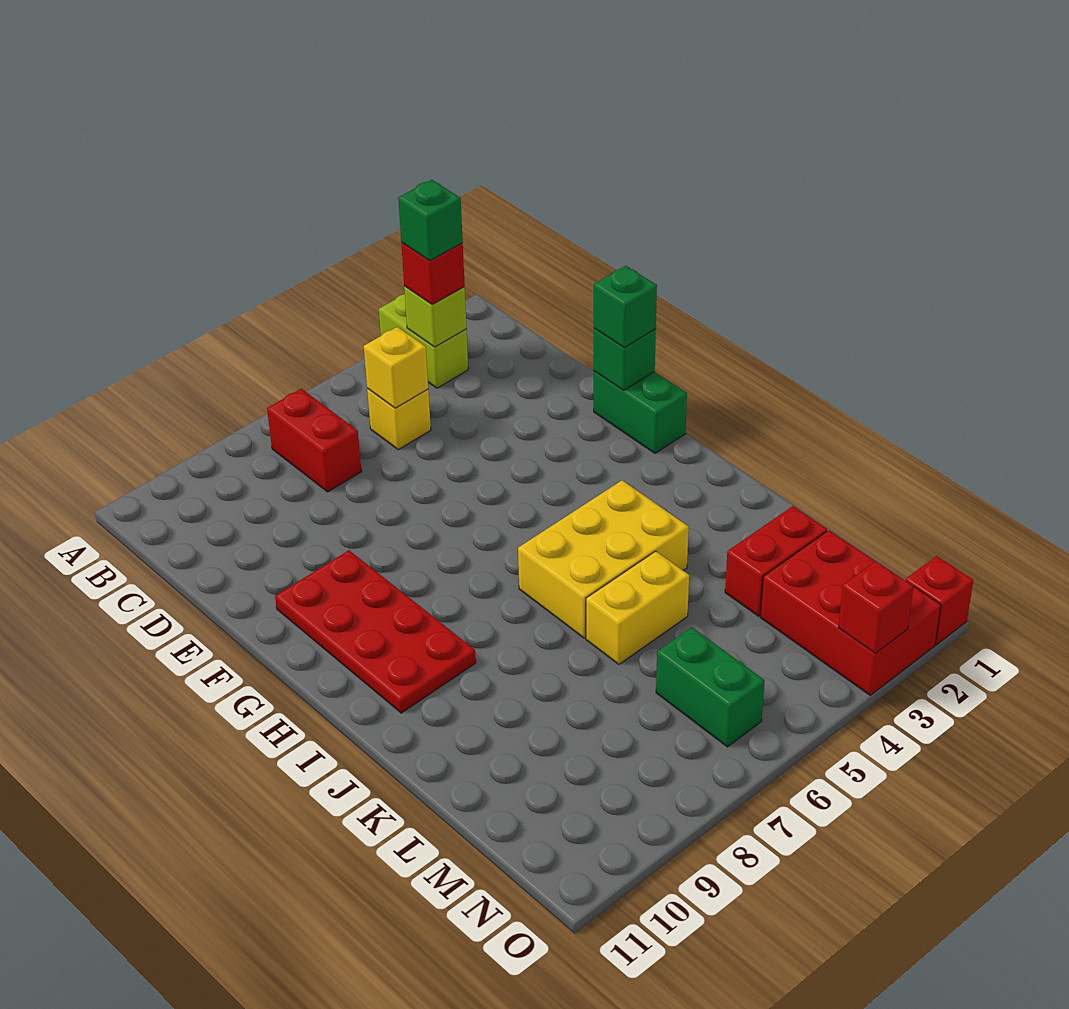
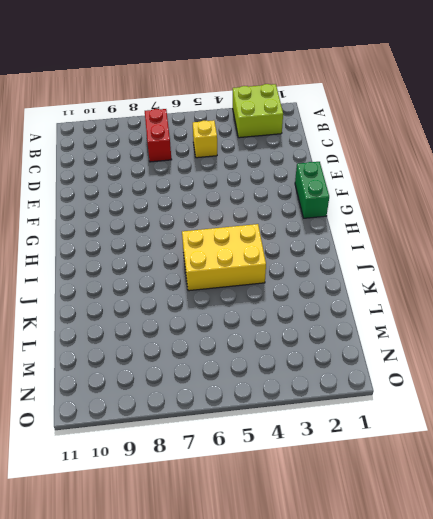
lime brick A2:B3 level 1 -> lime brick A3:B3 level 1
none -> red plate F9:I10 level 1
none -> yellow brick K5:K6 level 1
none -> red brick L2:L3 level 1

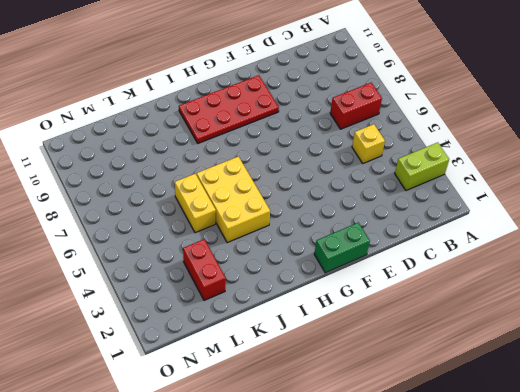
none -> red brick M2:O3 level 1
none -> green brick M6:N6 level 1
none -> red brick O1 level 1

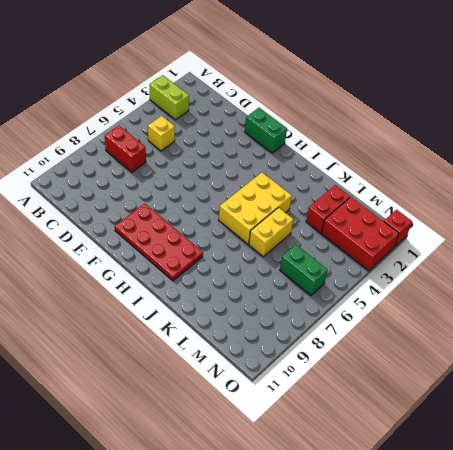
none -> lime brick B3 level 2
none -> yellow brick C5 level 2
none -> green brick F1 level 2

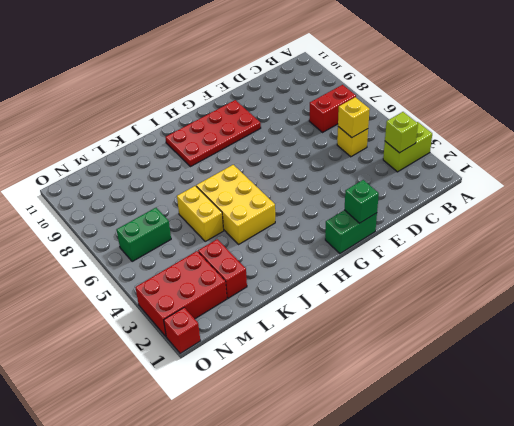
none -> red brick O3 level 2
none -> red brick B3 level 3
none -> green brick F1 level 3

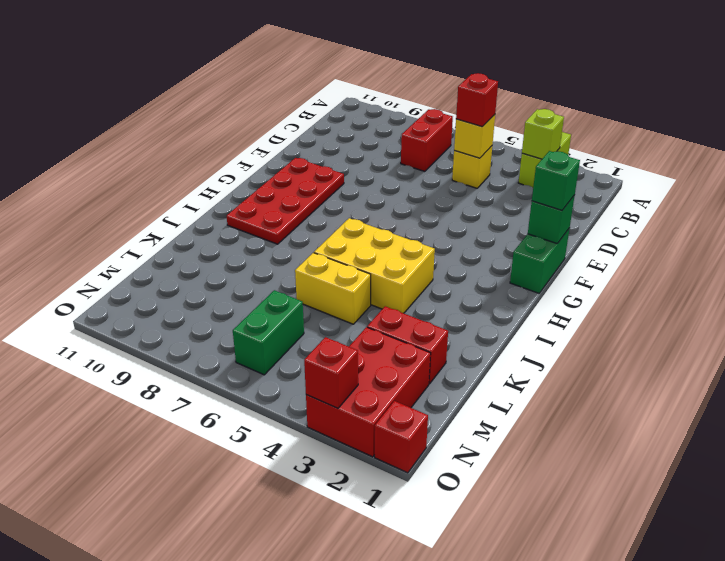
red brick C5 level 3 -> red brick B3 level 3
none -> green brick B3 level 4

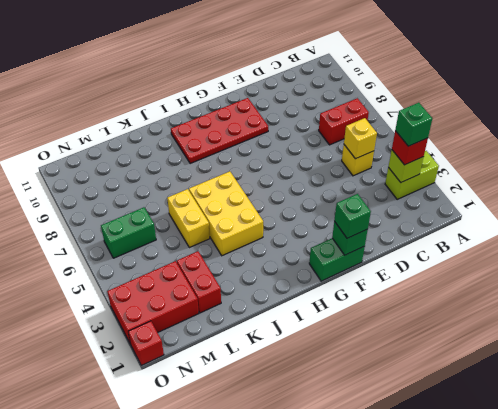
none -> red brick O3 level 2

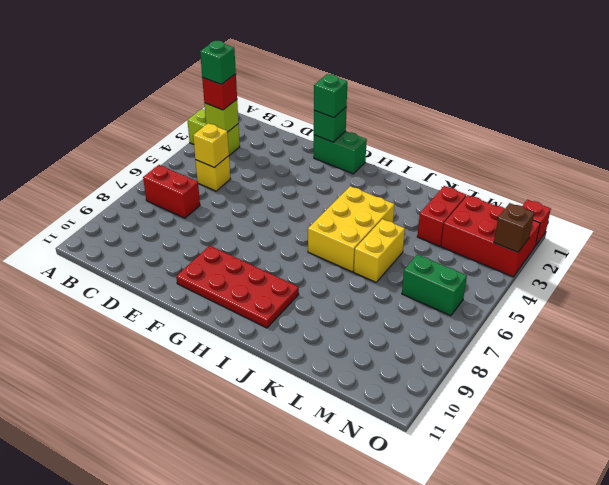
brown brick O3 level 2 -> red brick O3 level 2

